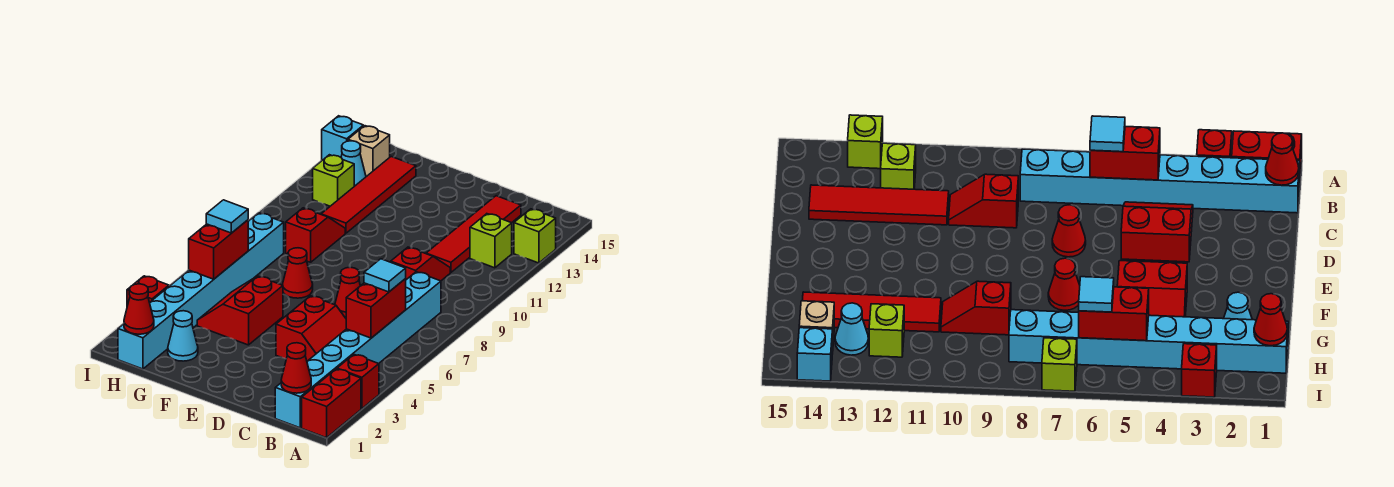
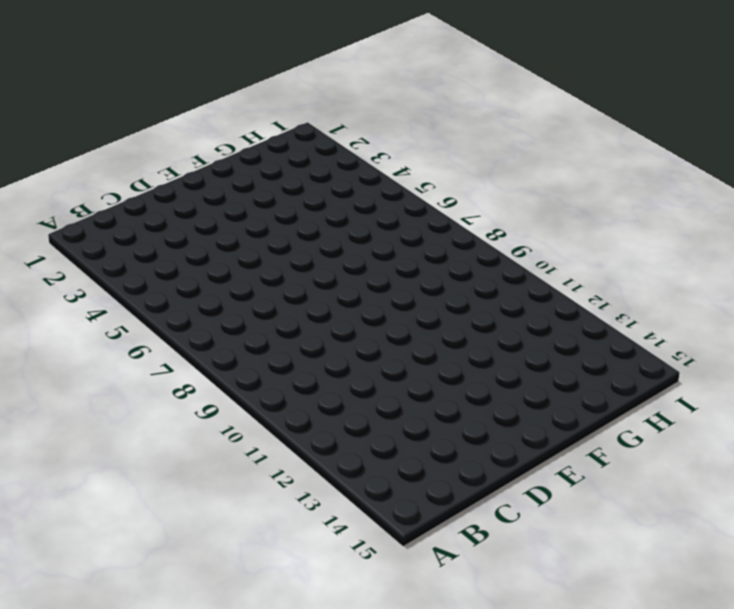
none -> red brick A1:A2 level 1
none -> red brick A3 level 1
none -> lime brick A13 level 1

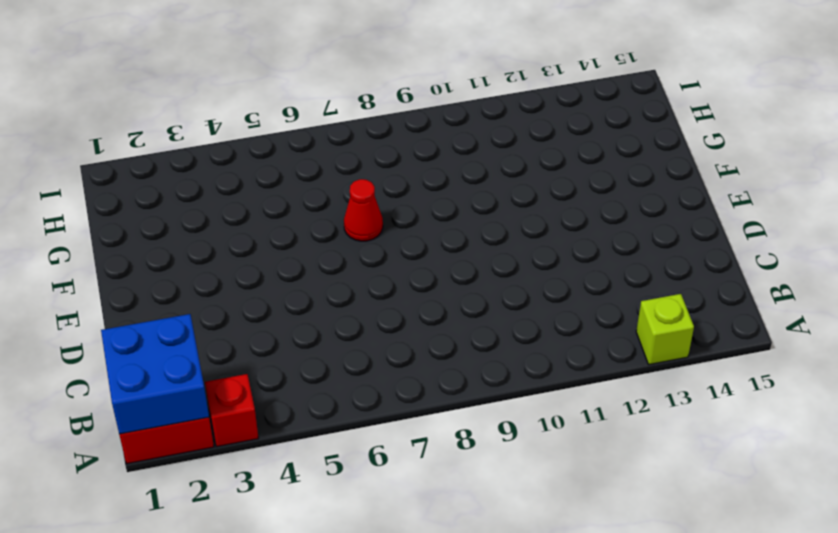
blue brick A1:B2 level 2 -> red cone B1 level 2
none -> cyan brick B1:B8 level 1
none -> lime brick B12 level 1
none -> red slope C4:D5 level 1 top D

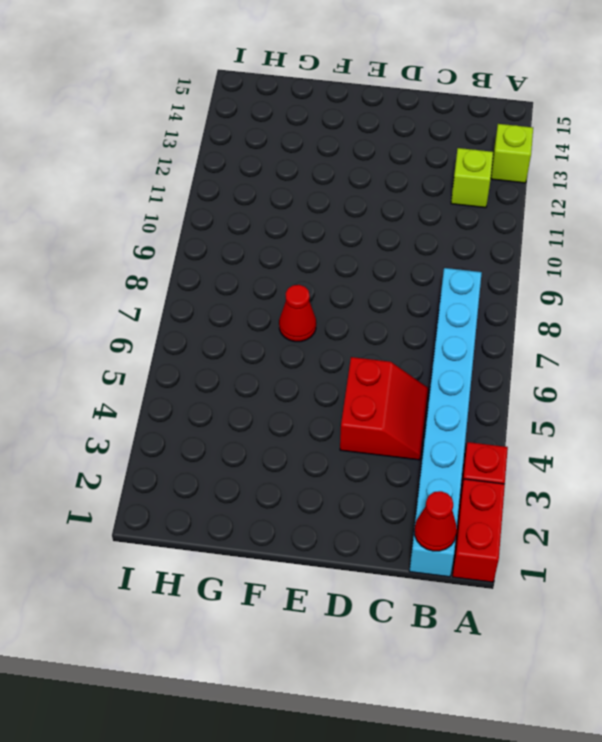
none -> red slope C9:C10 level 1 top 9
none -> red tile C11:C14 level 1
none -> red cone D7 level 1

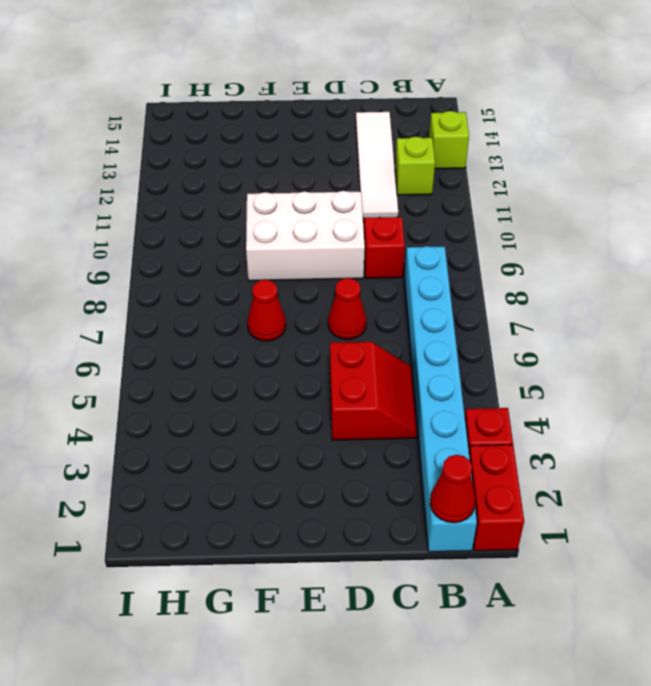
white tile C11:C14 level 1 -> red tile C11:C14 level 1
white brick D9:F10 level 1 -> none
none -> red slope F4:G5 level 1 top F
none -> cyan cone G2 level 1
none -> red slope G9:G10 level 1 top 9

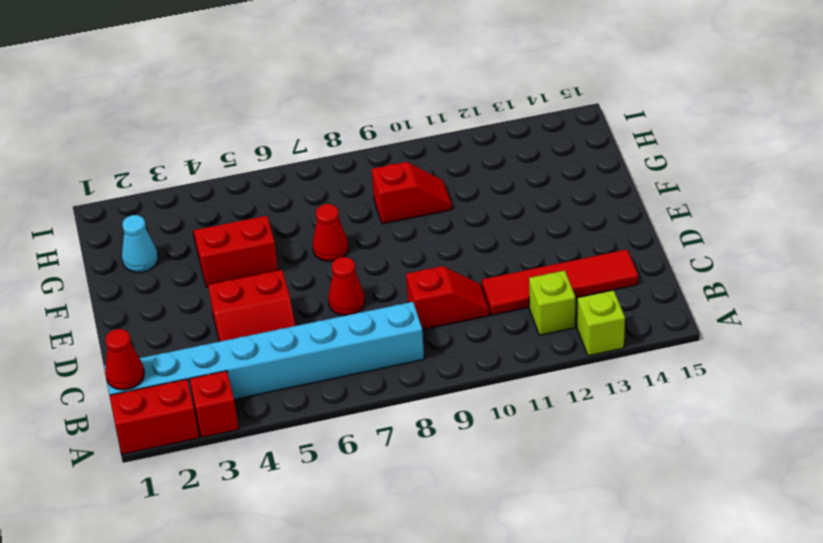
none -> red tile G11:G14 level 1
none -> cyan brick H1:H8 level 1
none -> lime brick H12 level 1

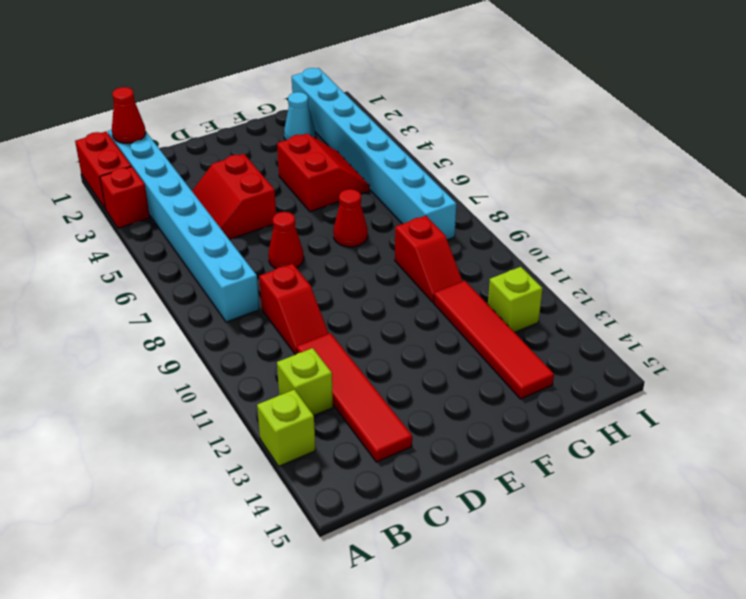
none -> cyan cone H13 level 1
none -> tan brick H14 level 1
none -> red brick I3 level 1

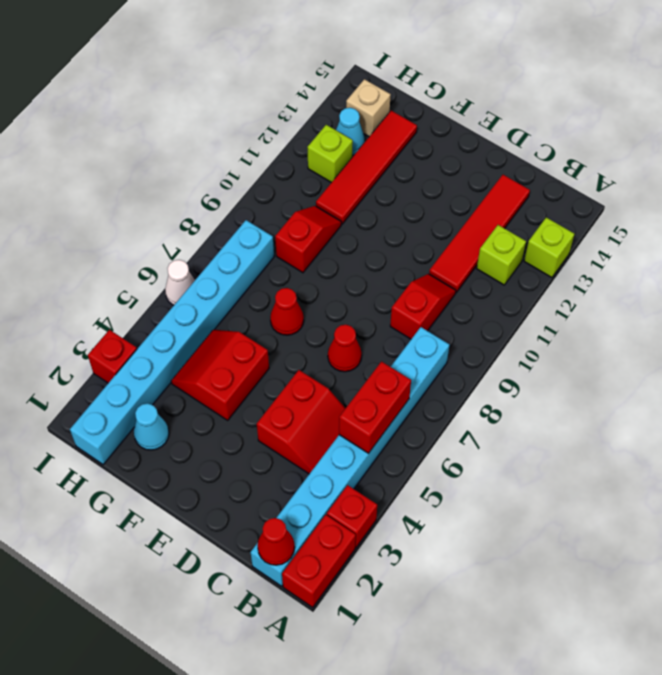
white cone I6 level 1 -> none
none -> lime brick I7 level 1
none -> cyan brick I14 level 1
none -> red cone H1 level 2

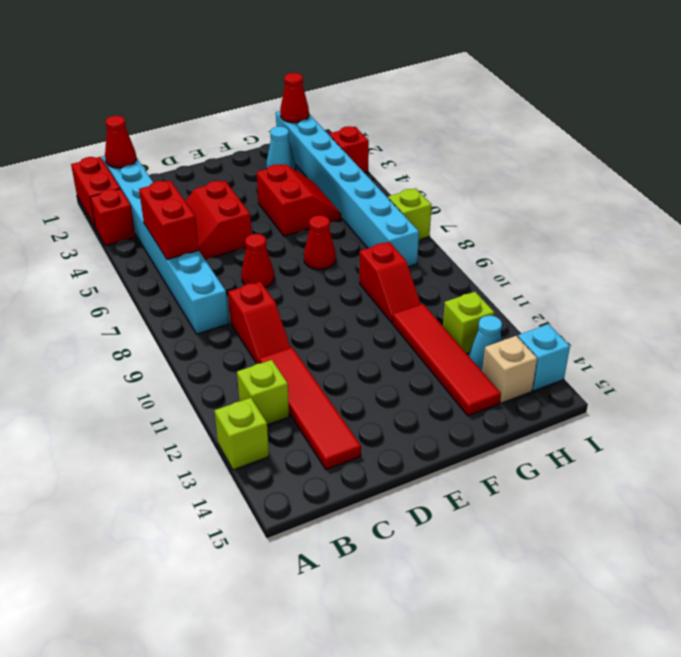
none -> red brick H5:H6 level 2
none -> cyan tile B6 level 3
none -> cyan tile H6 level 3

